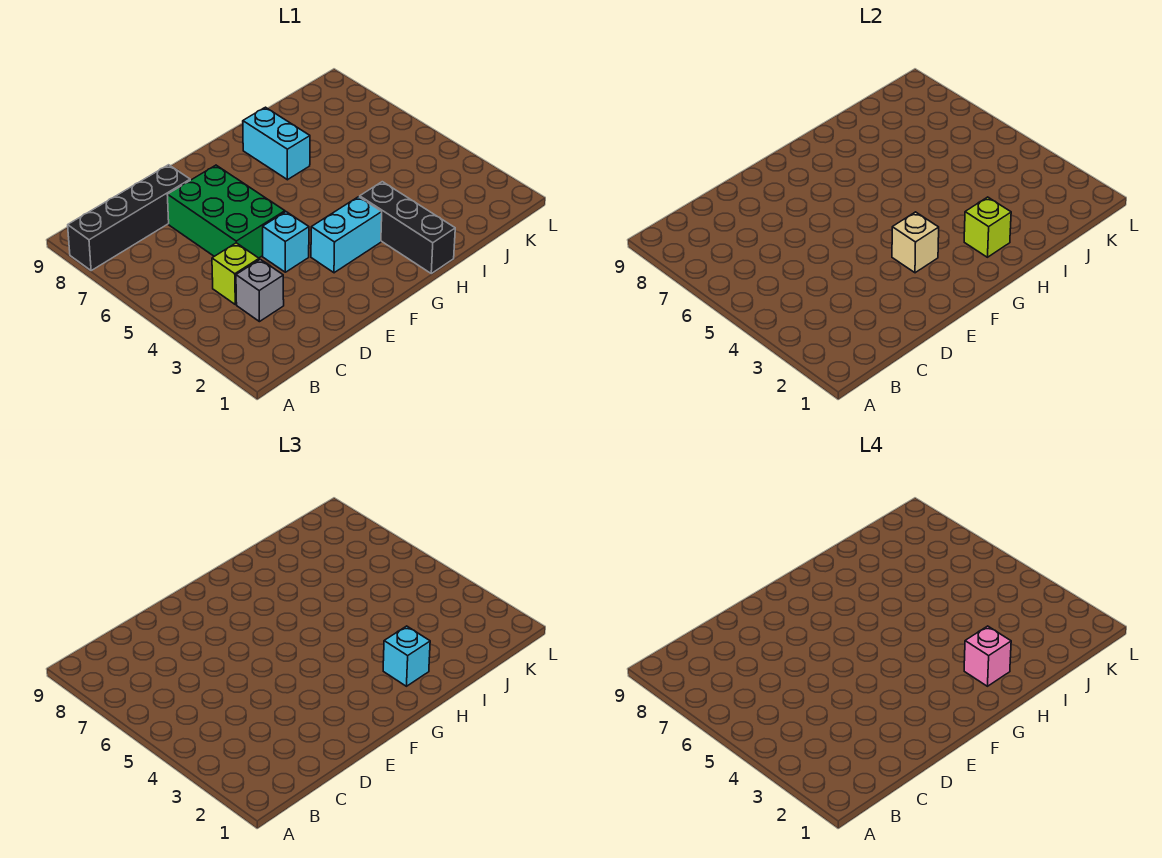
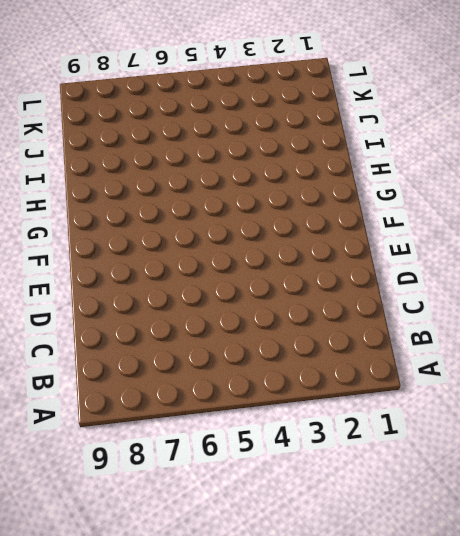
none -> black brick A8:D8 level 1
none -> grey brick C3 level 1
none -> lime brick C4 level 1

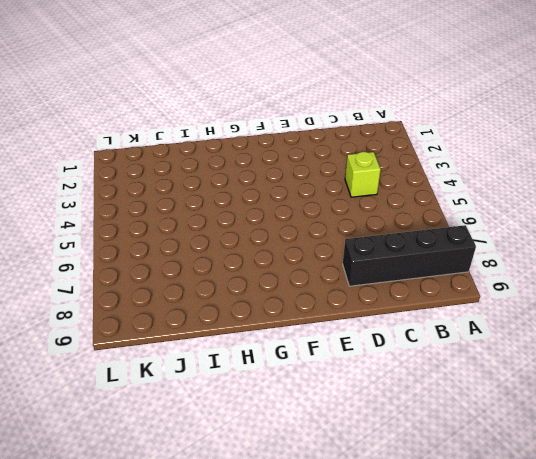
none -> grey brick C3 level 1
none -> green brick D5:E7 level 1
none -> cyan brick E4 level 1

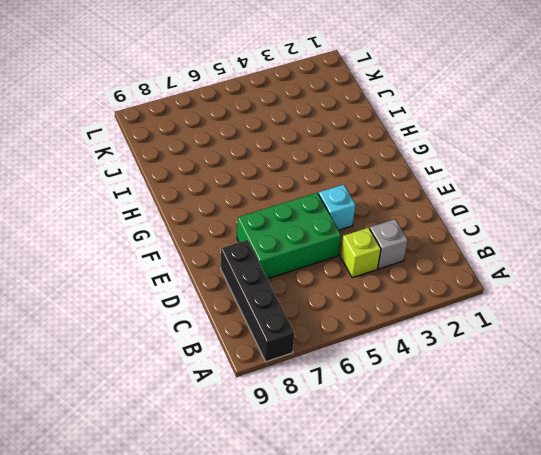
none -> cyan brick F3:G3 level 1
none -> black brick H1:H3 level 1
none -> cyan brick H7:H8 level 1

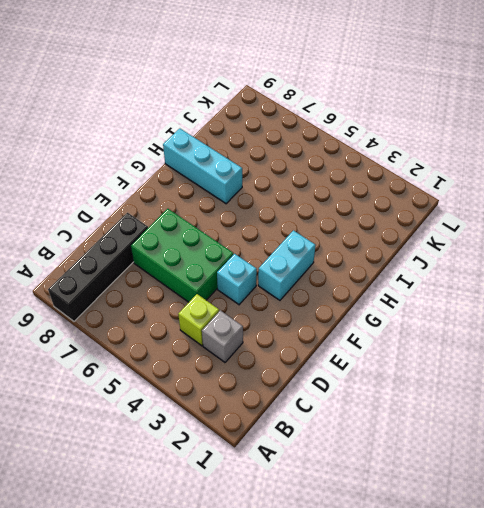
cyan brick H7:H9 level 1 -> cyan brick H7:H8 level 1
none -> black brick H1:H3 level 1
none -> tan brick F3 level 2
none -> lime brick H2 level 2

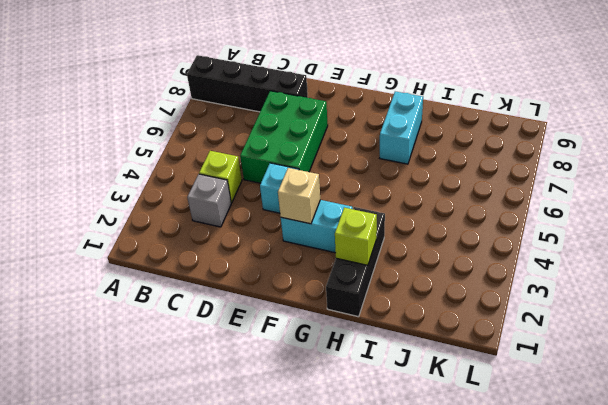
none -> cyan brick H2 level 3
none -> pink brick H2 level 4

